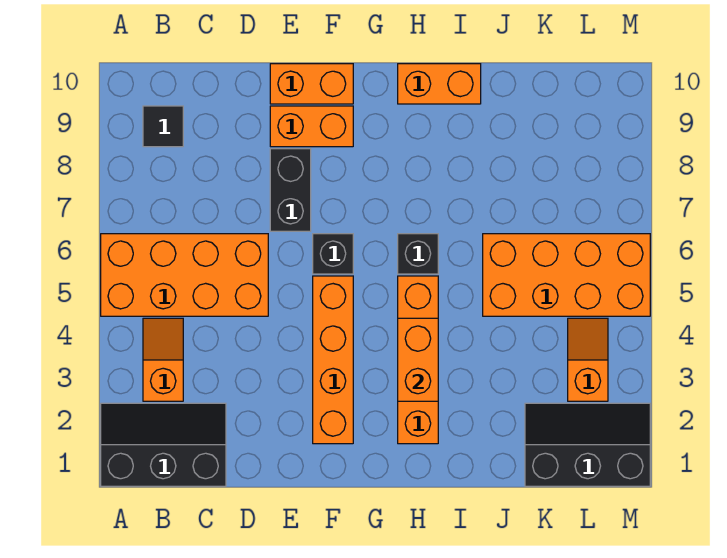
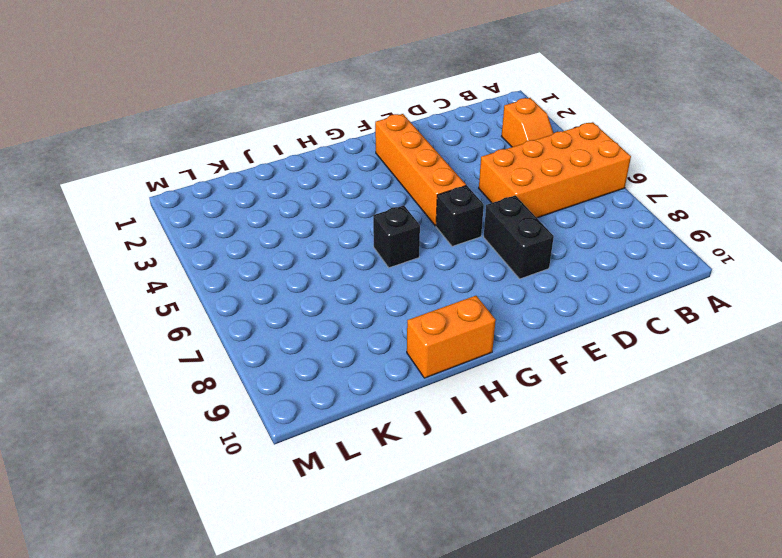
none -> black slope A1:C2 level 1 top 1
none -> black tile B9 level 1
none -> orange brick E9:F9 level 1

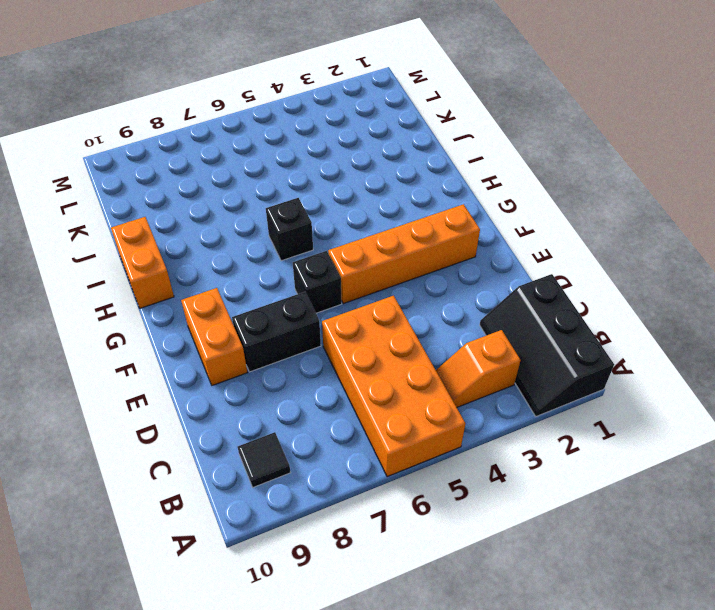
none -> orange brick E10:F10 level 1
none -> orange brick H2:H5 level 1
none -> orange brick J5:M6 level 1

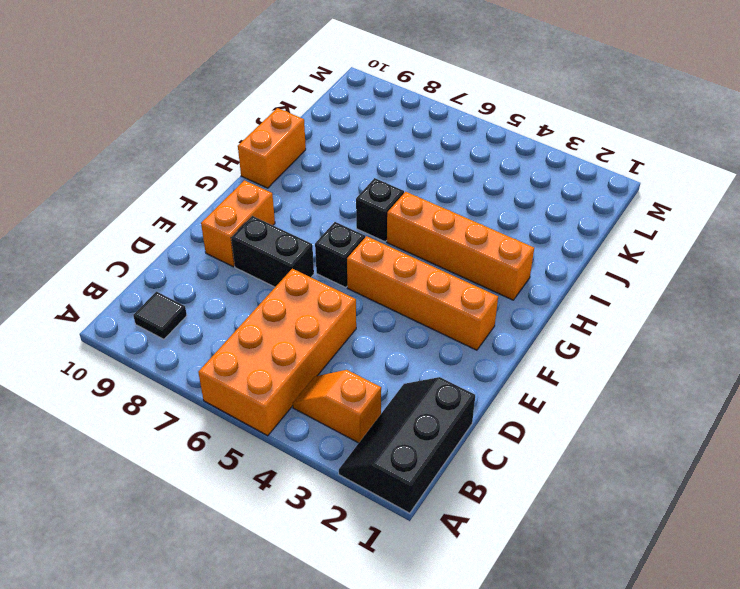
none -> orange brick E10:F10 level 1
none -> orange brick J5:M6 level 1
none -> black slope K1:M2 level 1 top 1

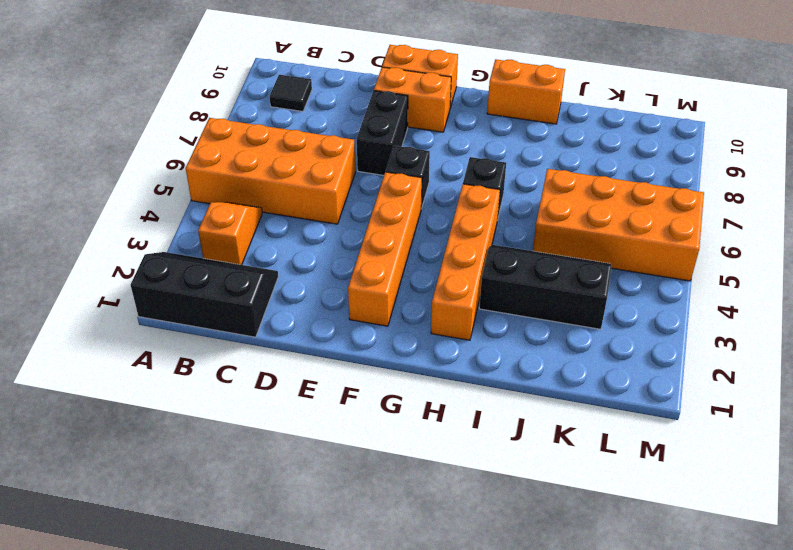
black slope I3:K4 level 1 top 3 -> black slope K1:M2 level 1 top 1
none -> orange slope L3:L4 level 1 top 3
none -> orange brick H3:H4 level 2

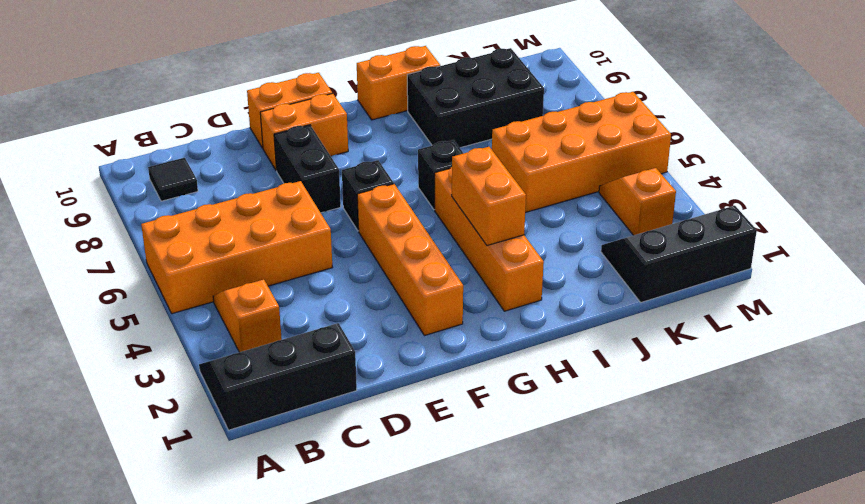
black brick I8:K9 level 1 -> none

